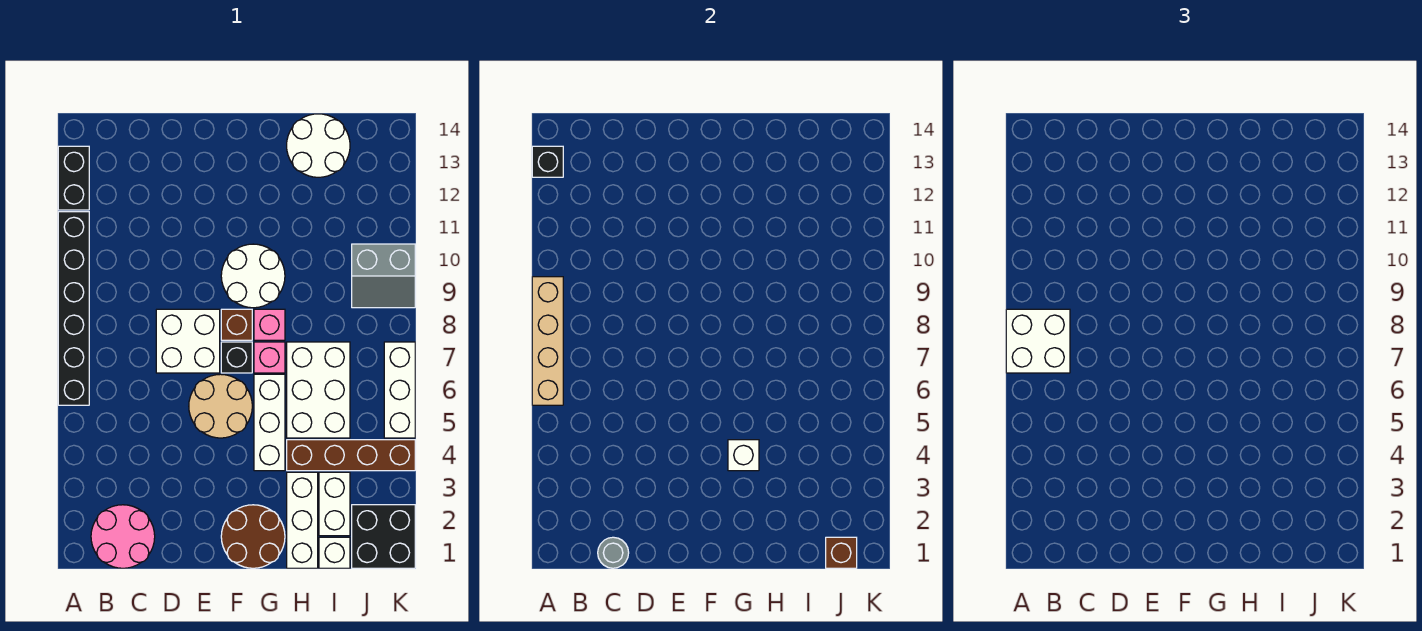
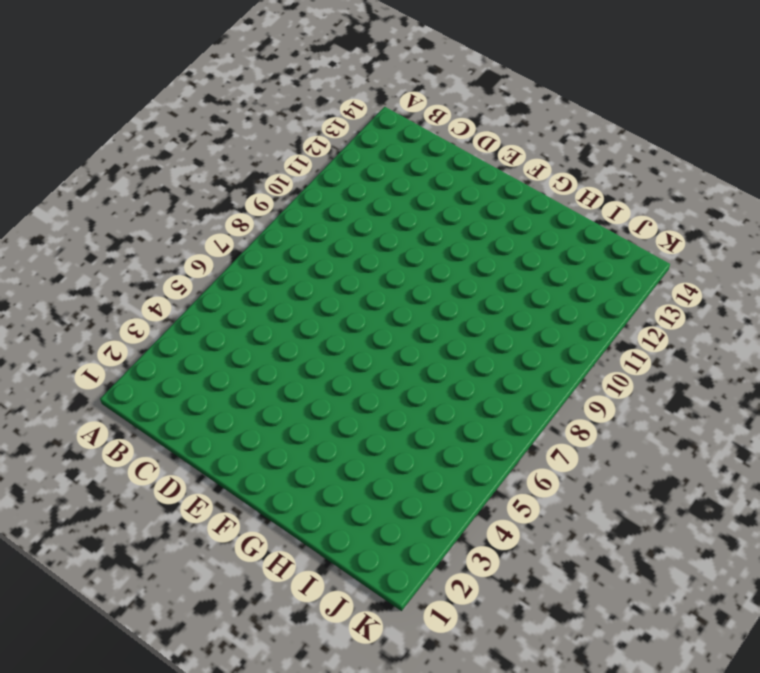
none -> black brick A6:A11 level 1
none -> black brick A12:A13 level 1
none -> pink round brick B1:C2 level 1

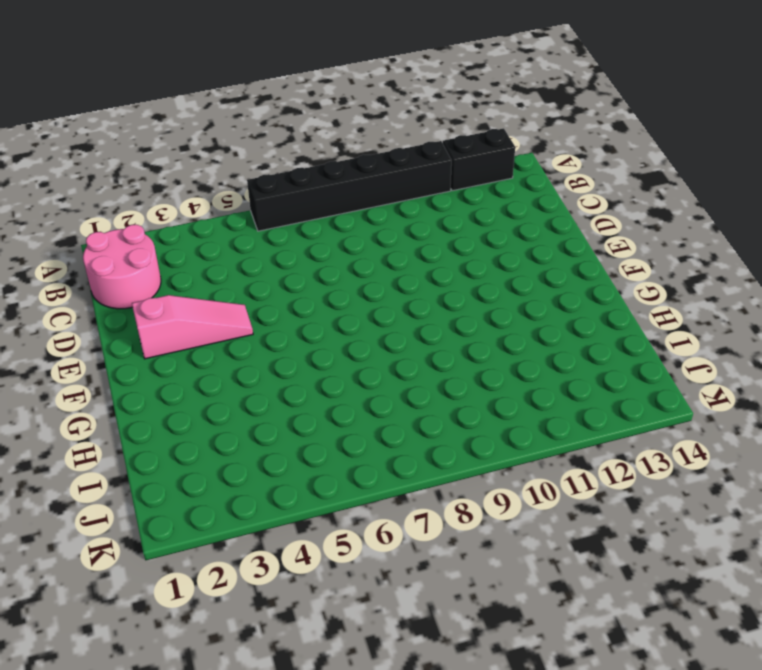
pink slope E2:E4 level 1 top 2 -> none
none -> white brick D7:E8 level 1
none -> tan round brick E5:F6 level 1
none -> brown round brick F1:G2 level 1

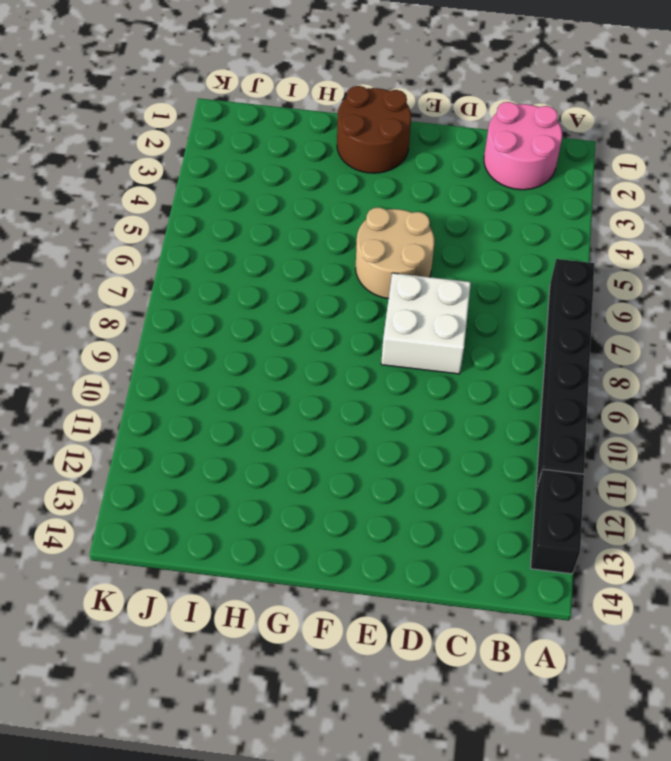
none -> black brick F7 level 1
none -> brown brick F8 level 1
none -> white round brick F9:G10 level 1

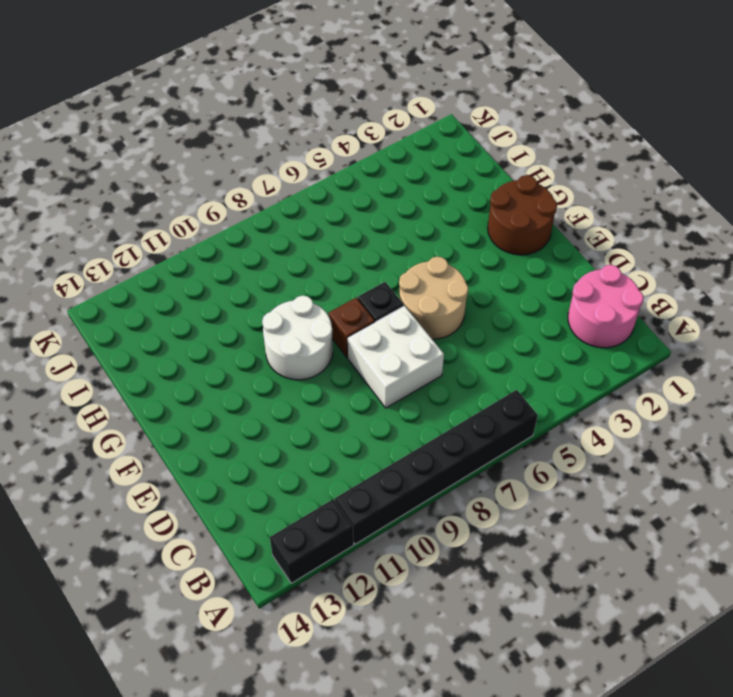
none -> white brick G4:G6 level 1
none -> pink brick G7 level 1
none -> pink brick G8 level 1

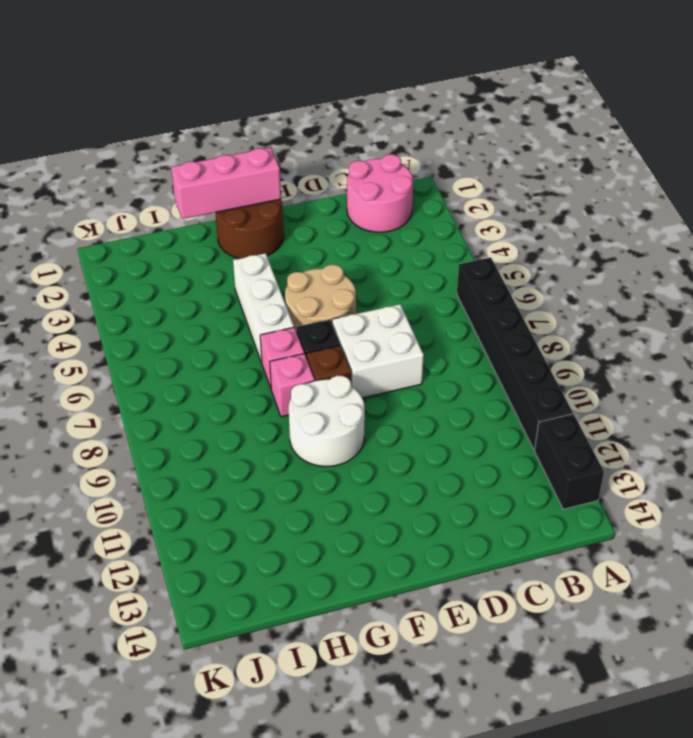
pink brick F1:H1 level 2 -> none
none -> white brick H1:H3 level 1
none -> brown brick H4:K4 level 1
none -> white brick H5:I7 level 1

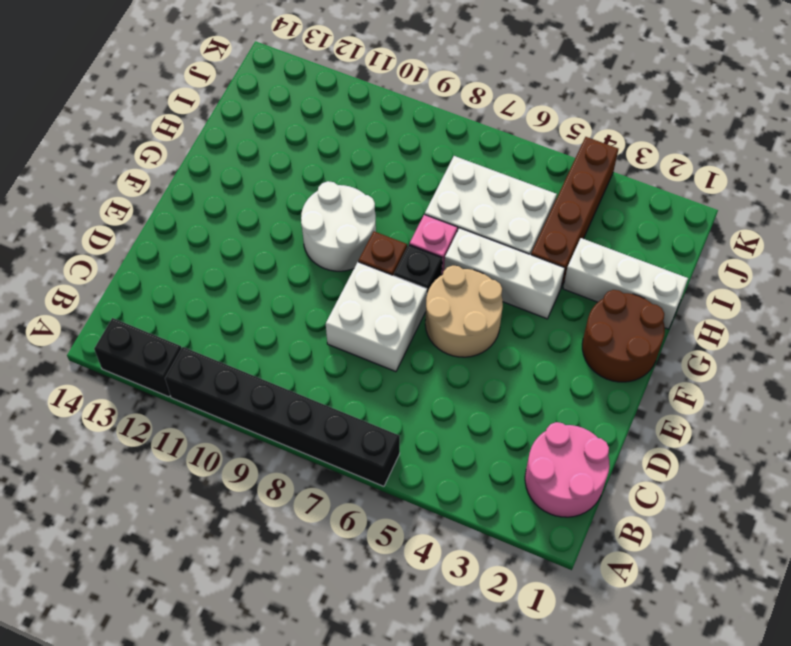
none -> pink brick G8 level 1
none -> white round brick H13:I14 level 1
none -> white brick I1 level 1

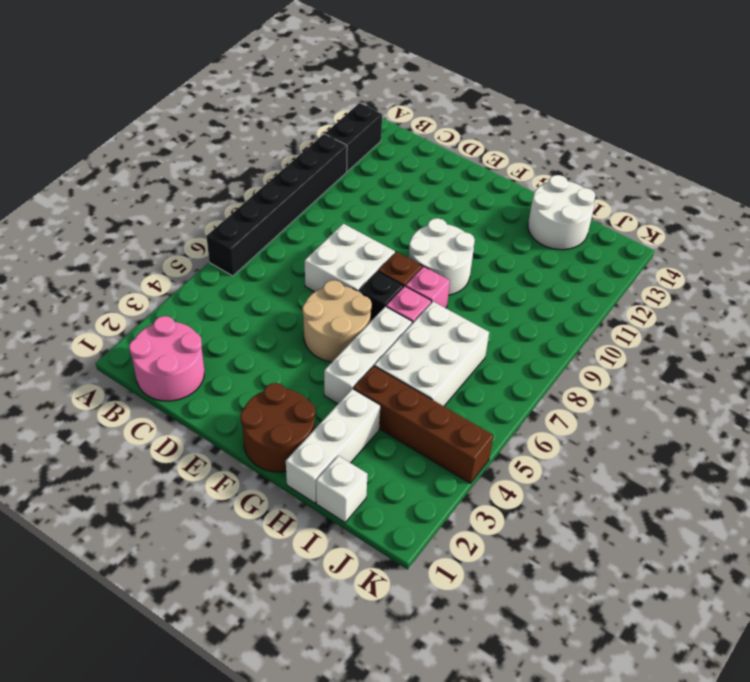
none -> white brick I2:I3 level 1
none -> black brick J1:K2 level 1
none -> grey slope J9:K10 level 1 top 10

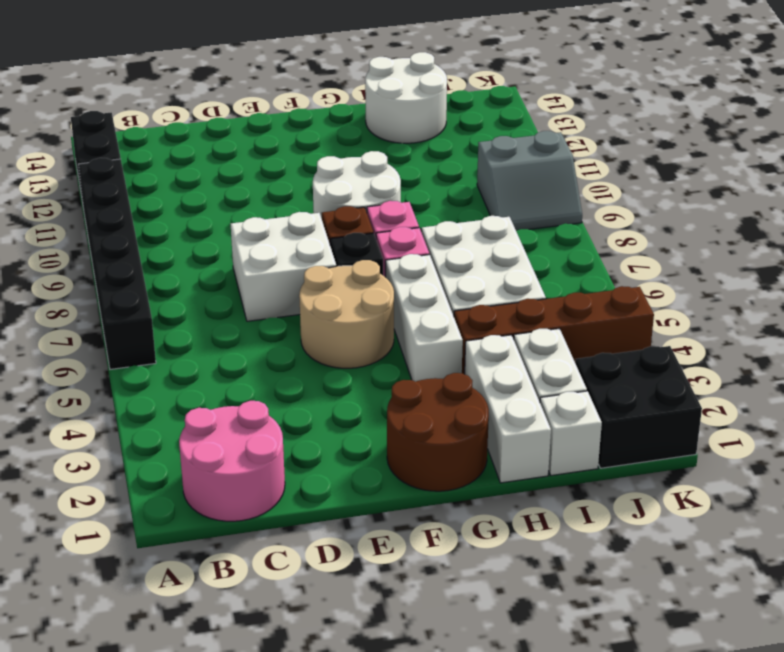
none -> white brick K5:K7 level 1
none -> tan brick A6:A9 level 2
none -> black brick A13 level 2

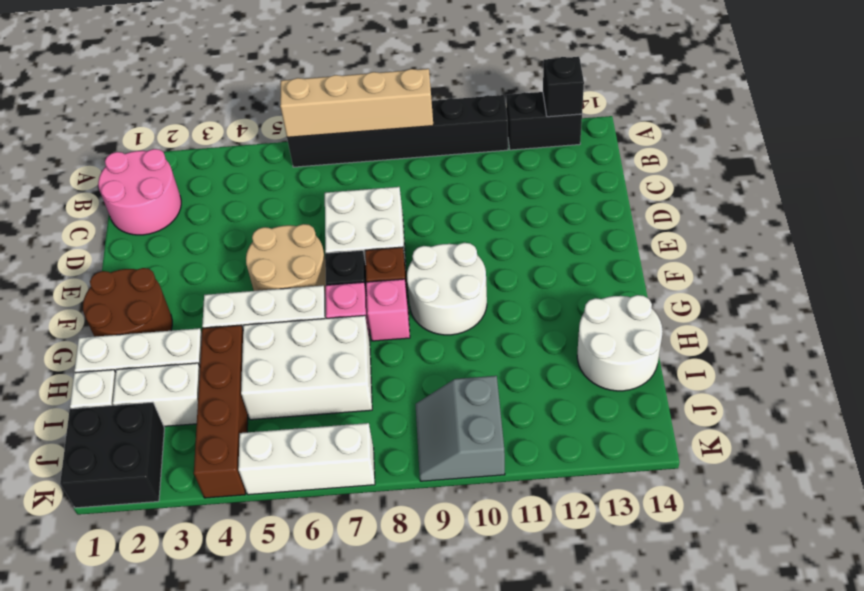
none -> grey round brick C1 level 2
none -> white brick G4 level 2
none -> brown brick J1 level 2

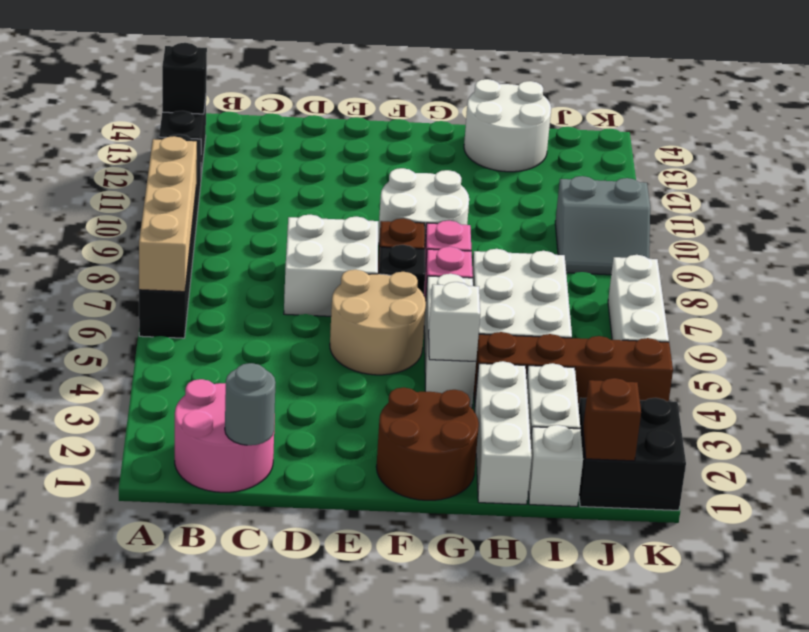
none -> white brick A7:B8 level 3

